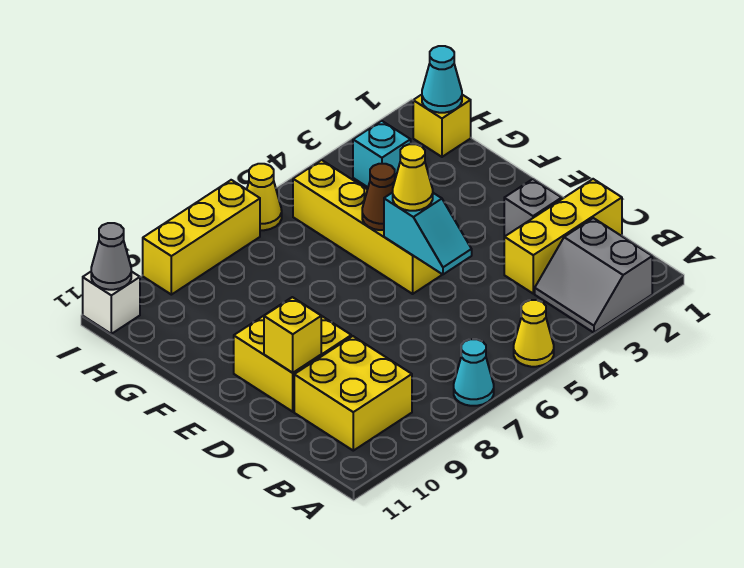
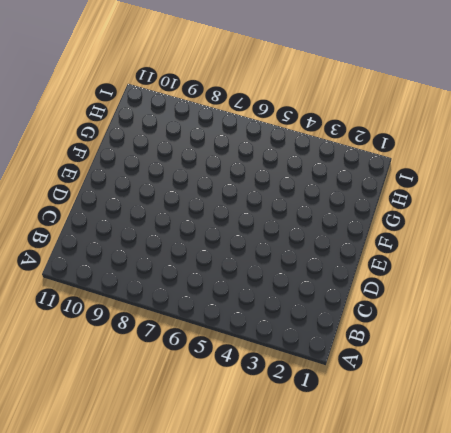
none -> grey slope A2:B3 level 1 top 2
none -> yellow cone A5 level 1
none -> cyan cone A7 level 1

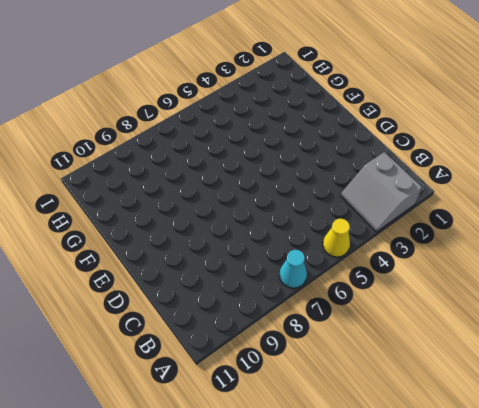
none -> yellow brick B9:C10 level 1
none -> yellow brick C1:C3 level 1
none -> grey brick D2 level 1

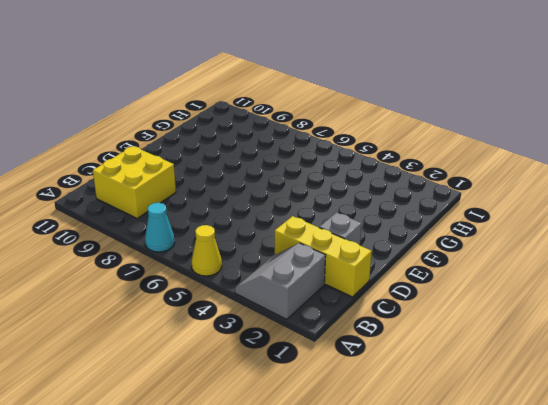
none -> yellow brick D9:E10 level 1
none -> yellow brick E5:H5 level 1
none -> yellow brick H1 level 1

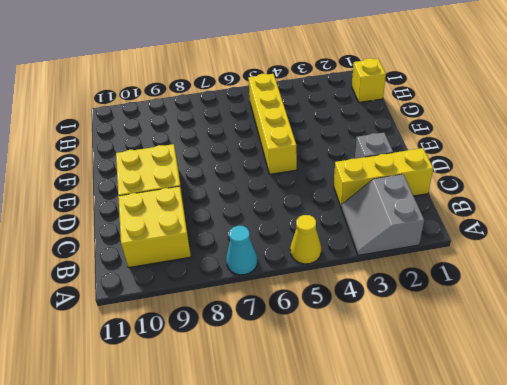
none -> cyan brick H3 level 1
none -> yellow cone I6 level 1
none -> yellow brick I7:I9 level 1

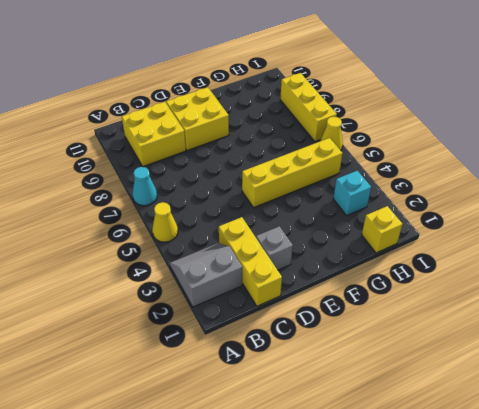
none -> white brick I11 level 1
none -> cyan slope D5:E5 level 2 top E
none -> yellow brick D10 level 2

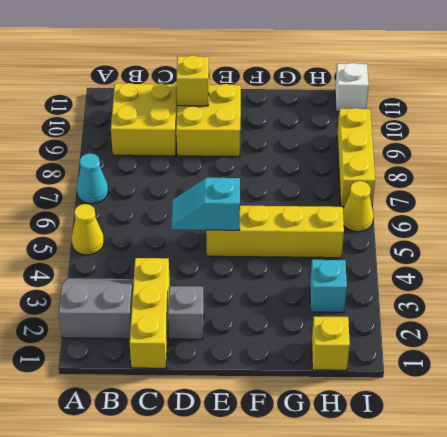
none -> brown cone F5 level 2
none -> cyan cone H1 level 2
none -> grey cone I11 level 2

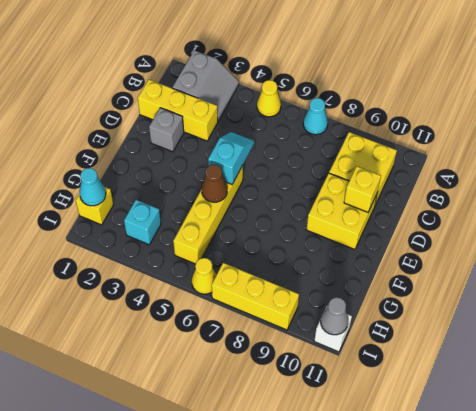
none -> yellow cone E5 level 3

